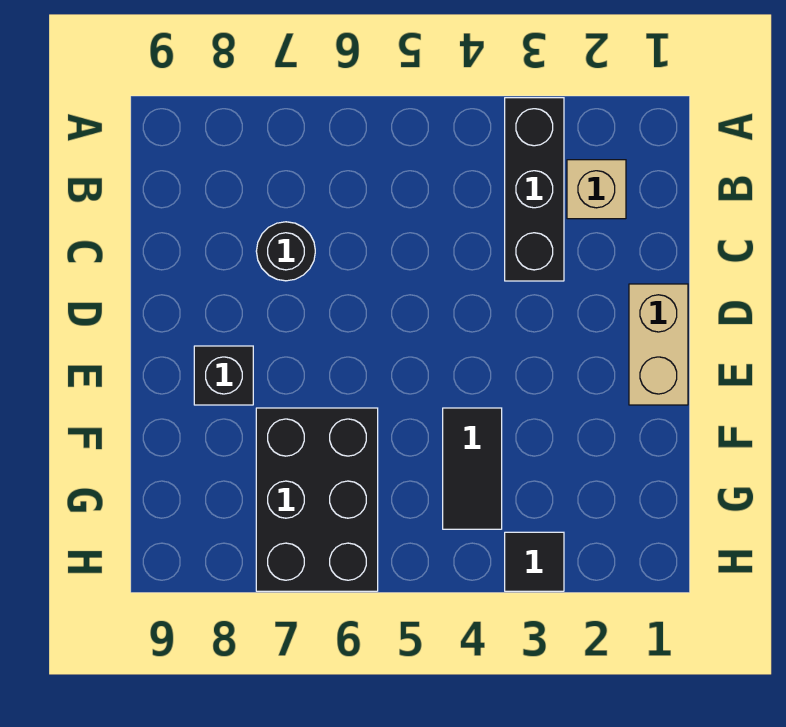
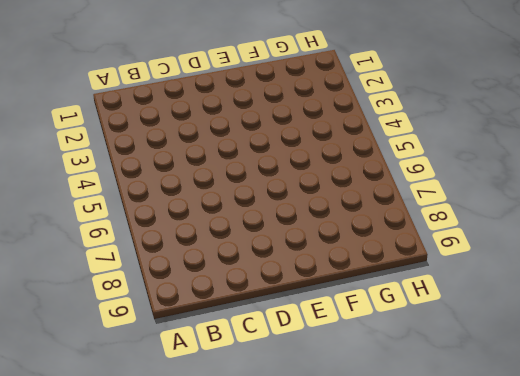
none -> black brick A3:C3 level 1
none -> tan brick B2 level 1

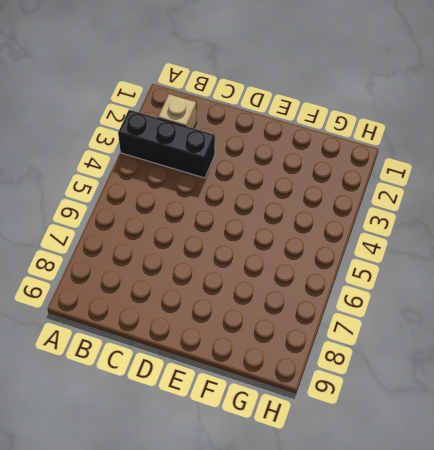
none -> black round brick C7 level 1
none -> tan brick D1:E1 level 1

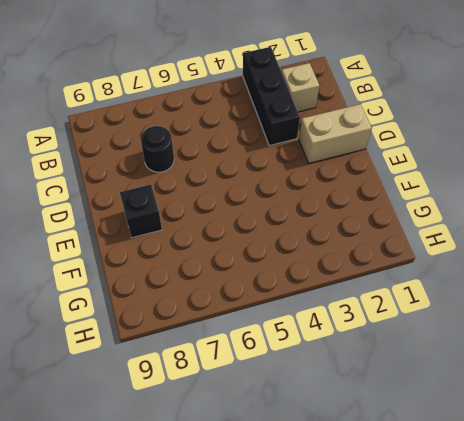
tan brick D1:D2 level 1 -> tan brick D1:E1 level 1
none -> black tile F4:G4 level 1
none -> black brick F6:H7 level 1

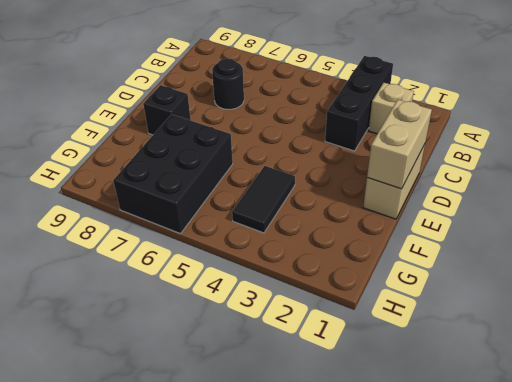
tan brick D1:E1 level 2 -> none
none -> black tile H3 level 1

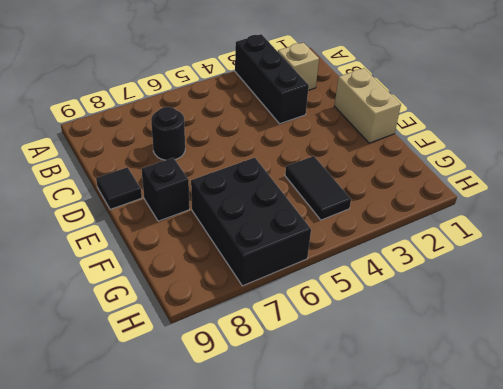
black tile D9 level 1 -> black tile H3 level 1

